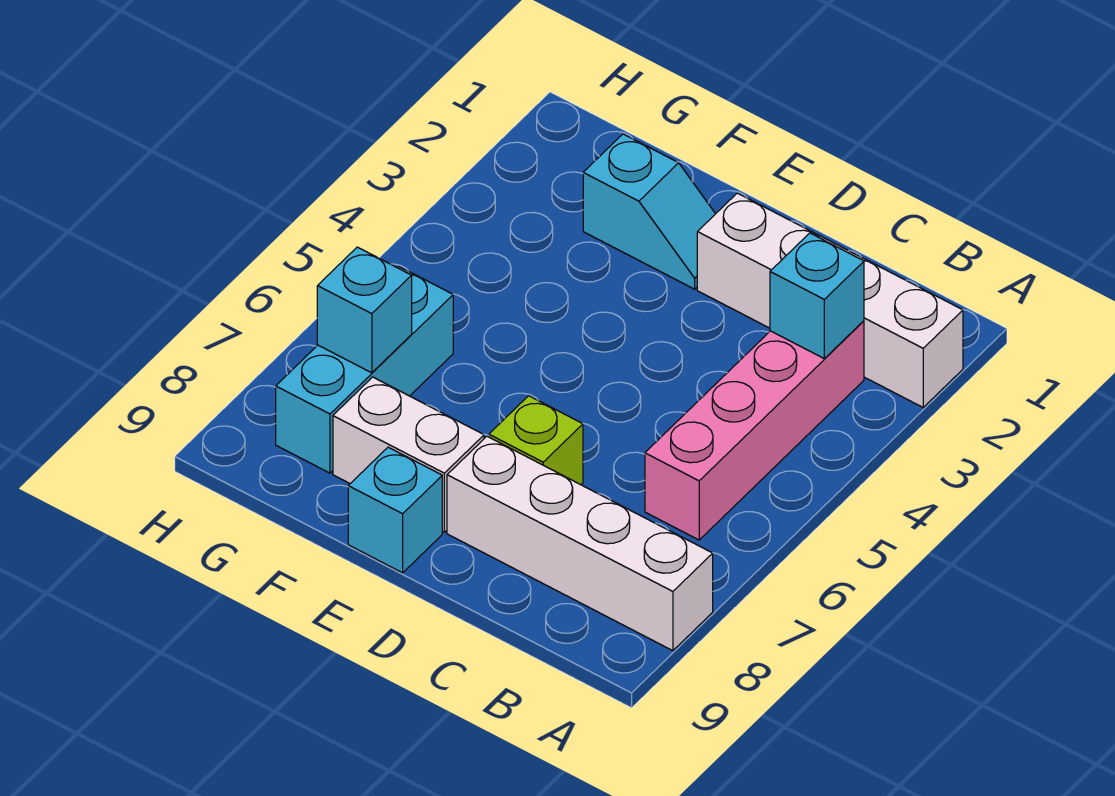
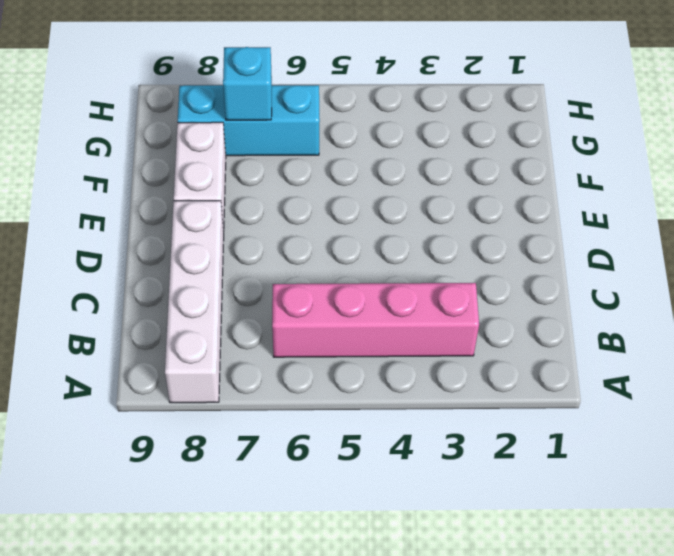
none -> white brick A2:D2 level 1
none -> lime brick D7 level 1

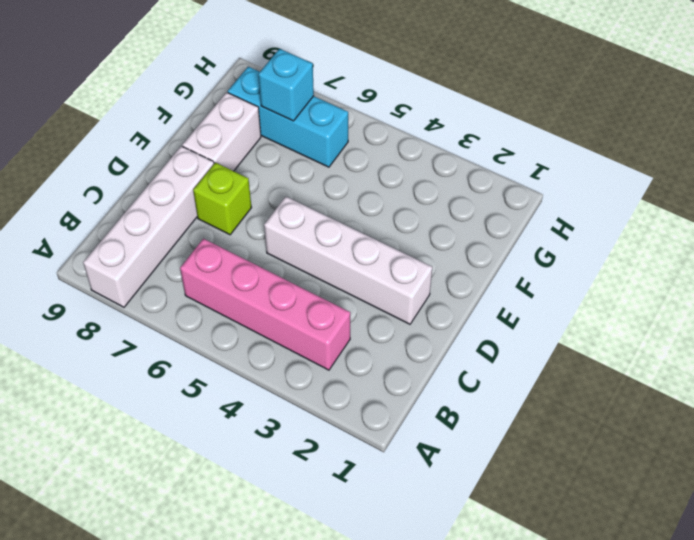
white brick D2:D5 level 1 -> white brick A2:D2 level 1
none -> cyan slope E2:F2 level 1 top F
none -> cyan brick E9 level 1

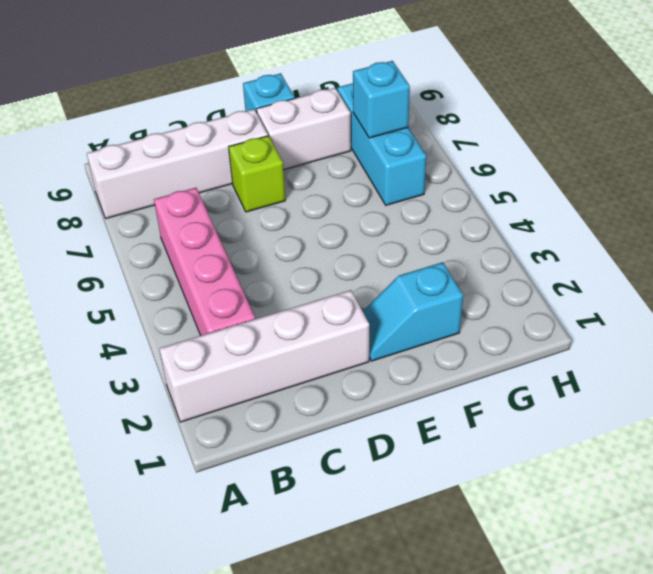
none -> cyan brick B3 level 2

